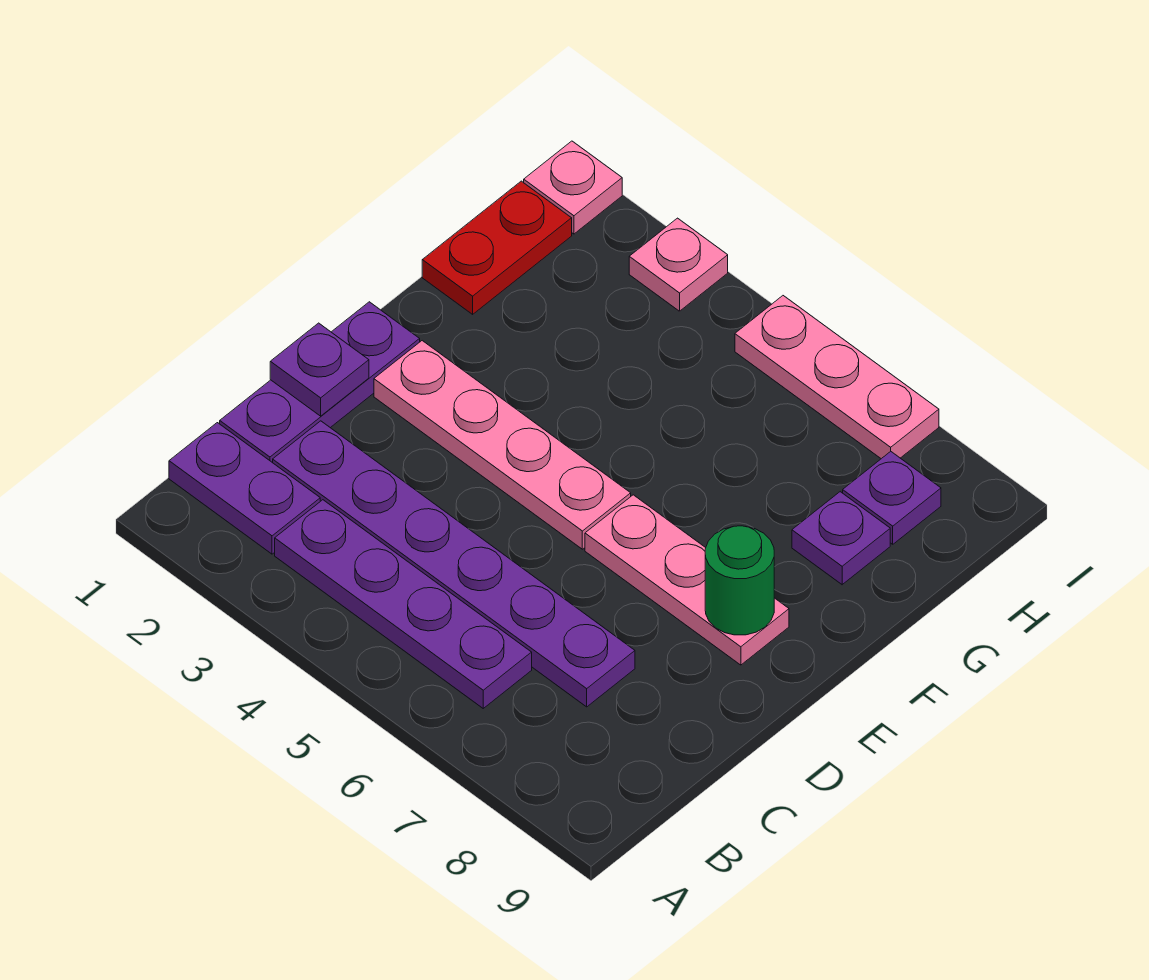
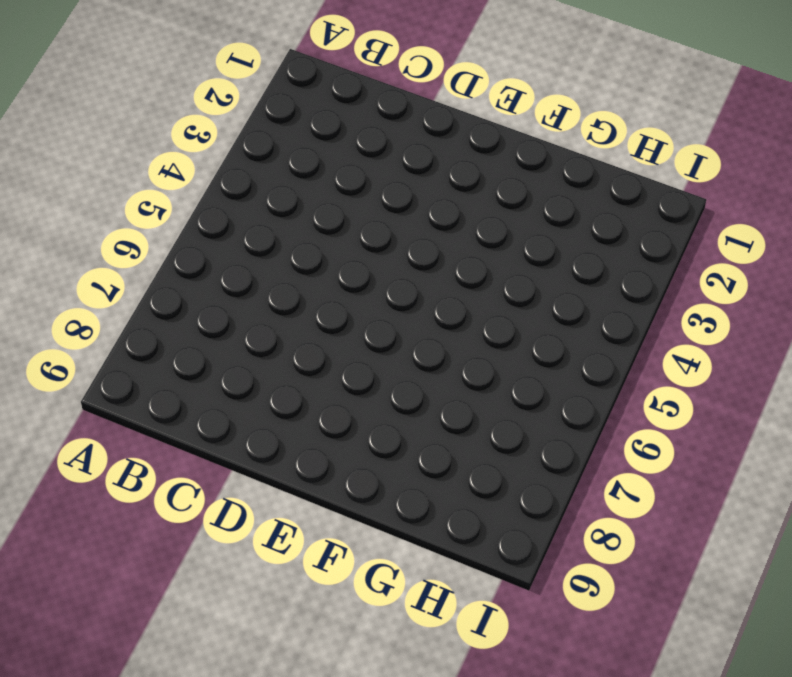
none -> purple plate B1:B2 level 1
none -> purple plate B3:B6 level 1
none -> purple plate C1:E1 level 1

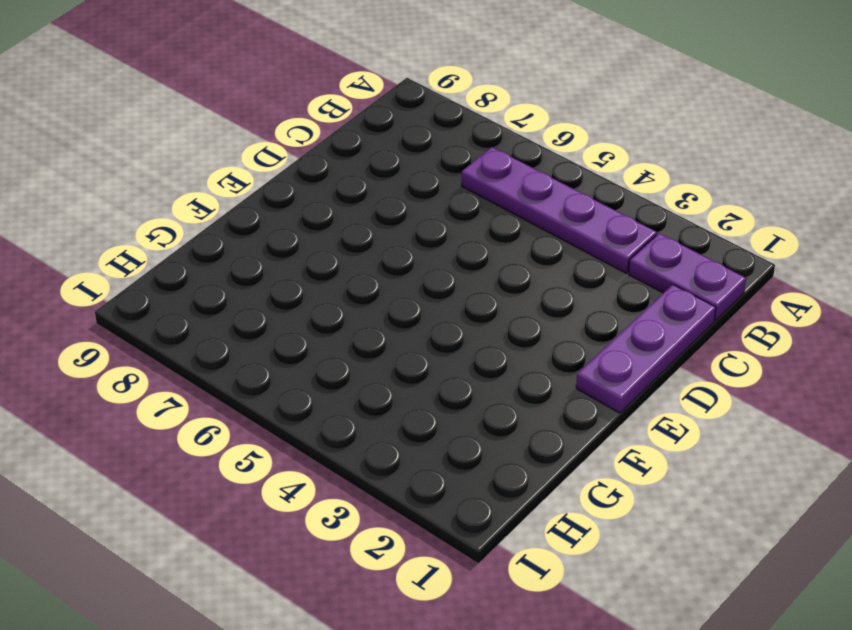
none -> purple plate C2:C7 level 1
none -> pink plate E2:E5 level 1
none -> pink plate E6:E8 level 1

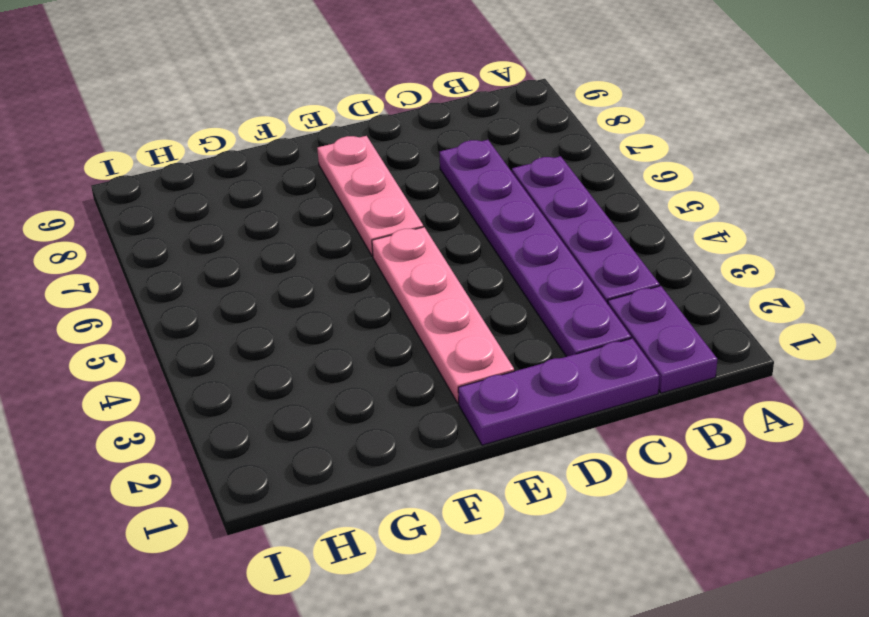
none -> red plate G1:H1 level 1
none -> purple plate G8 level 1
none -> purple plate H8 level 1

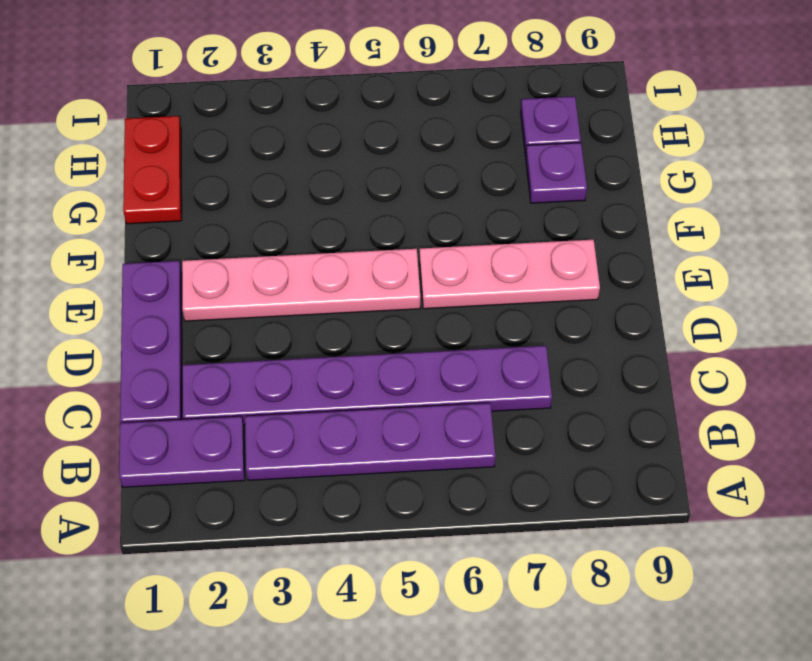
none -> pink plate I1 level 1
none -> pink plate I3 level 1
none -> pink plate I5:I7 level 1

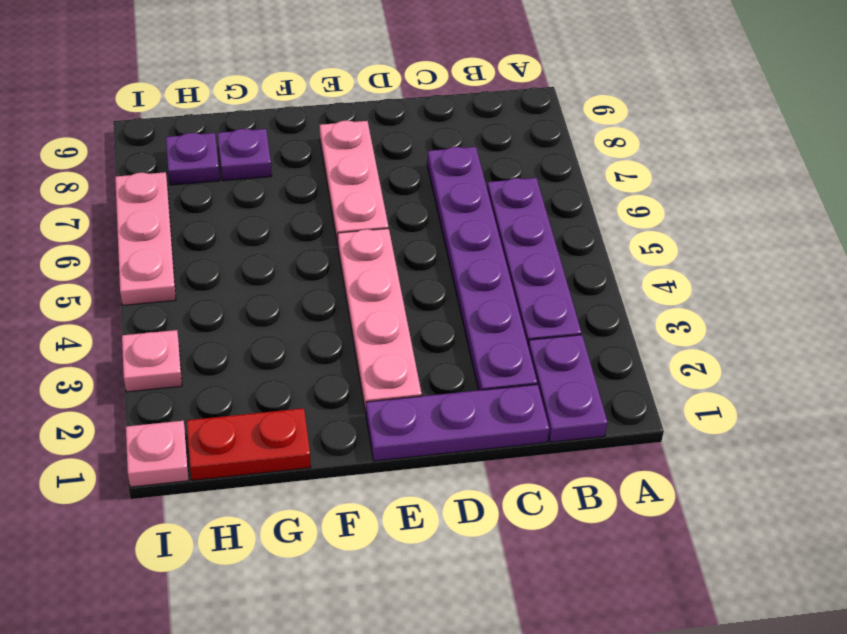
none -> purple plate D1 level 2
none -> green round brick E8 level 2

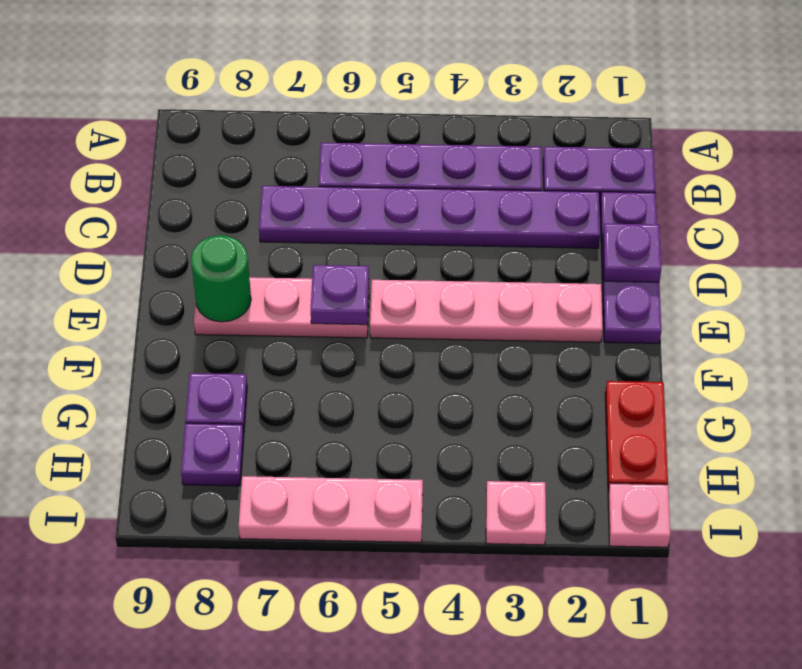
purple plate E6 level 2 -> none

